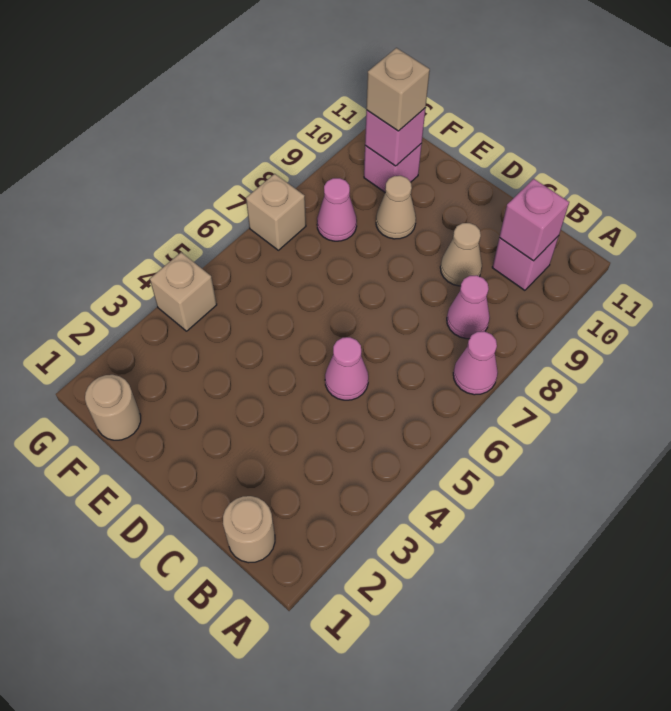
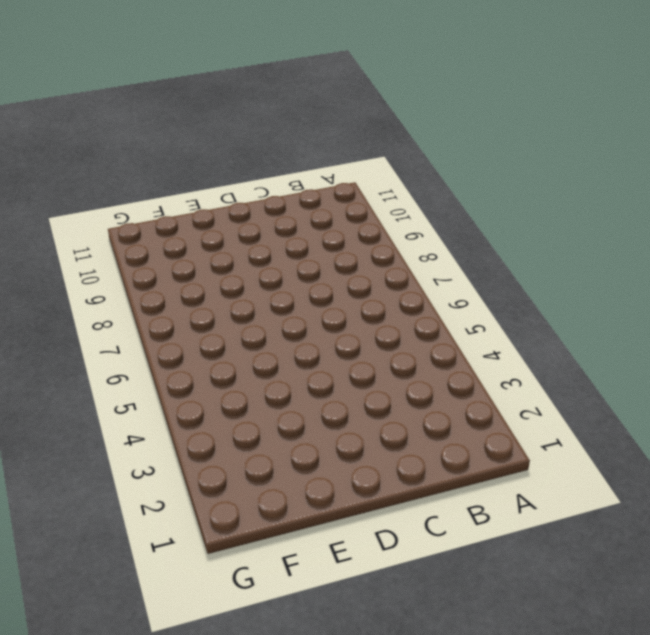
none -> pink cone A7 level 1
none -> tan round brick B1 level 1
none -> pink cone B8 level 1

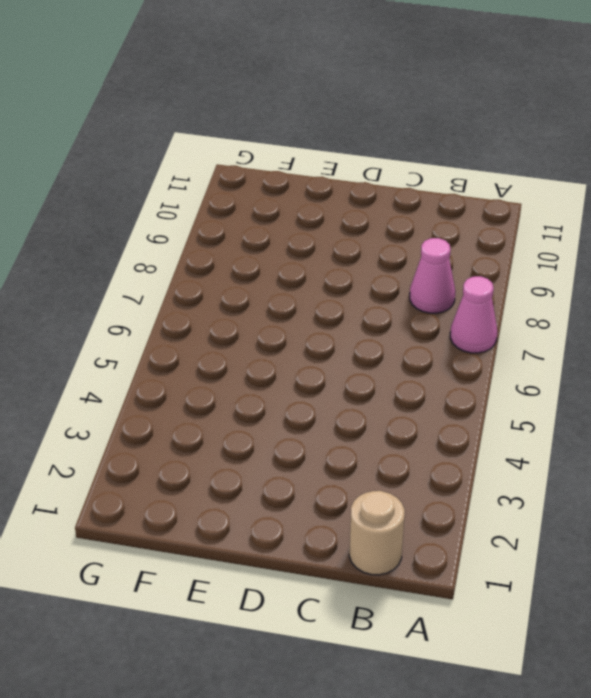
none -> pink brick B10 level 1
none -> pink cone C5 level 1
none -> tan cone C9 level 1

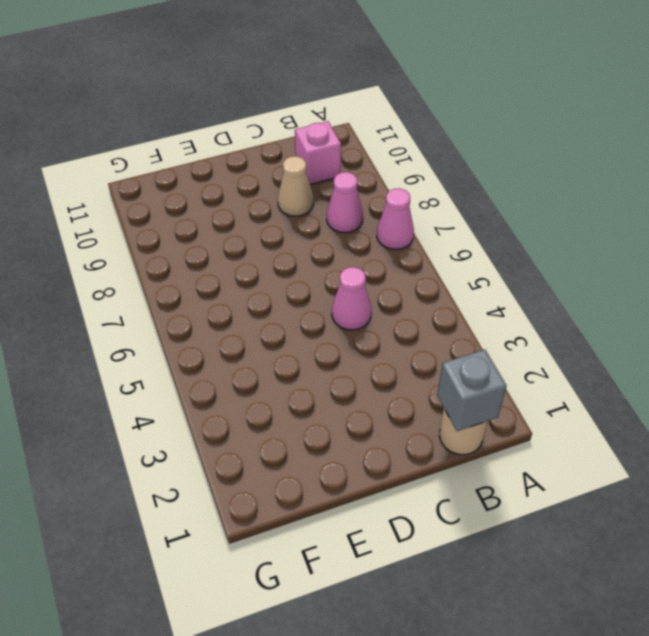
grey brick B1 level 2 -> none
none -> tan cone E9 level 1
none -> tan round brick F1 level 1
none -> pink cone F8 level 1

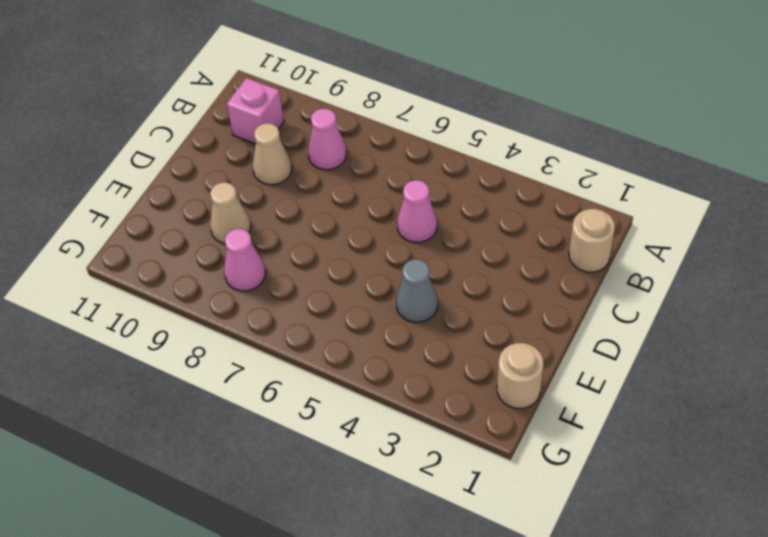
grey cone E4 level 1 -> none
none -> pink cone A7 level 1
none -> pink brick F10 level 1
none -> tan brick G4 level 1

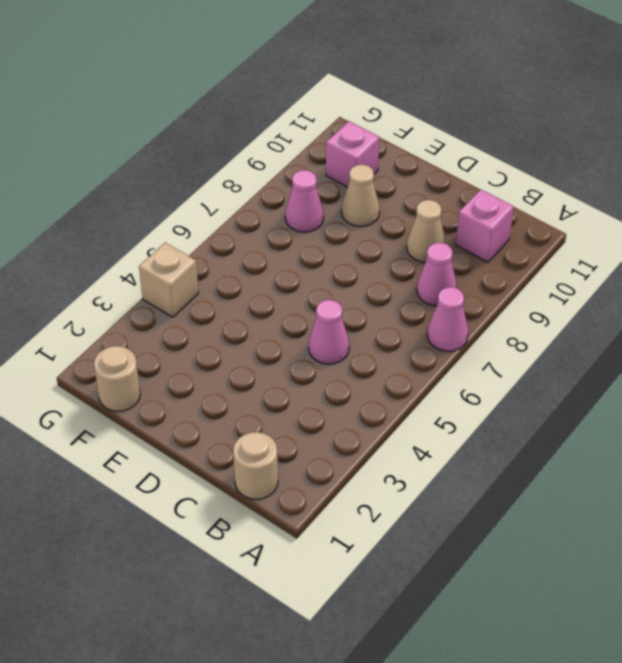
none -> tan brick G7 level 1
none -> pink brick B10 level 2
none -> pink brick F10 level 2

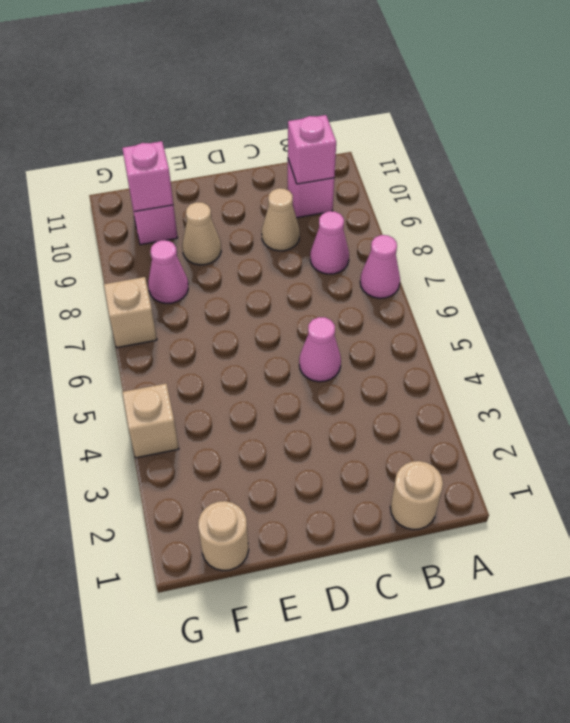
none -> tan brick F10 level 3

